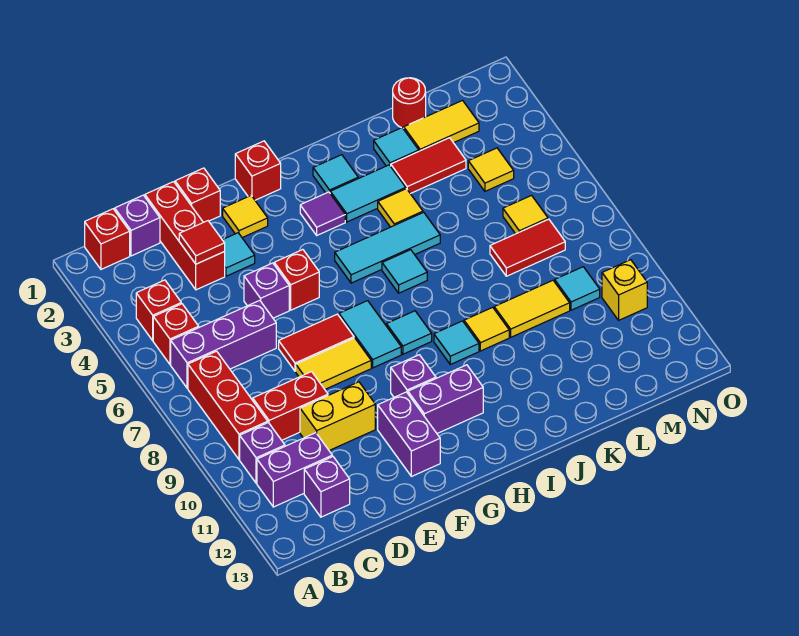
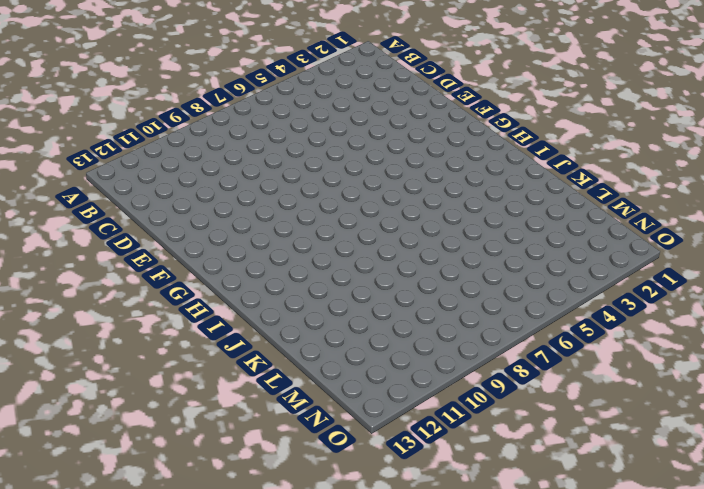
none -> red brick B1 level 1
none -> red brick B4 level 1
none -> red brick B5 level 1
none -> purple brick B6:D6 level 1

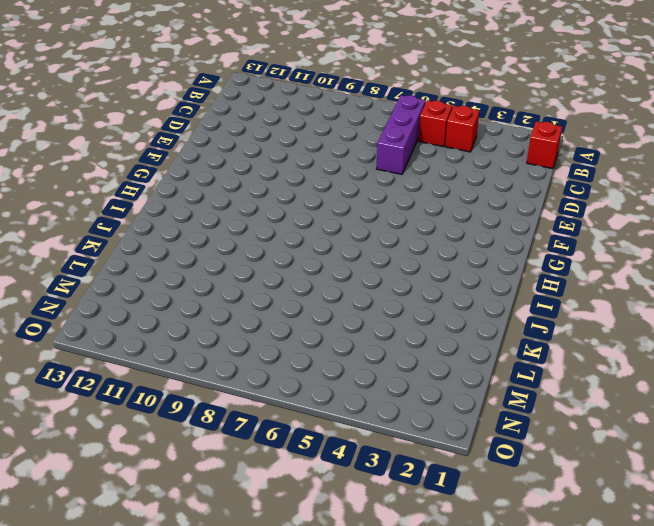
none -> red brick B7:B9 level 1
none -> purple brick B10 level 1
none -> purple brick B11:C11 level 1
none -> purple brick C1 level 1

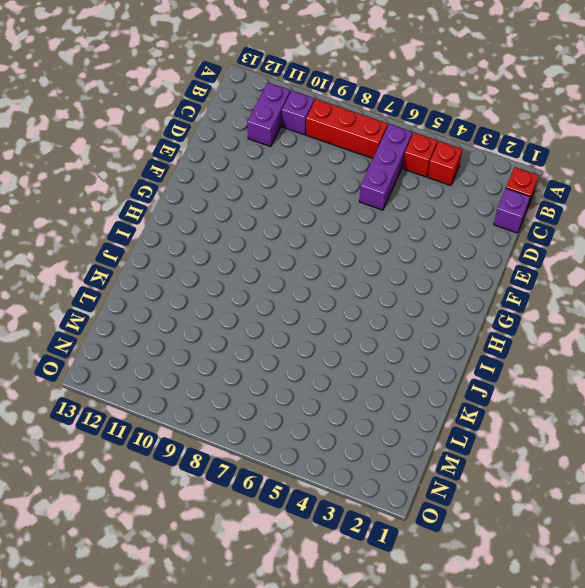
none -> red brick C9:D9 level 1
none -> purple brick C12 level 1
none -> red brick D1:D3 level 1
none -> yellow brick D10:E10 level 1

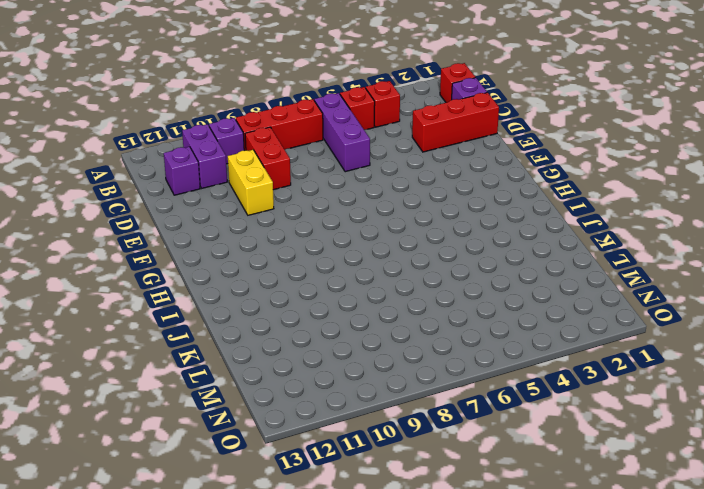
none -> red brick E1 level 1
none -> cyan tile E3 level 1
none -> purple brick E5 level 1
none -> red tile E7:F7 level 1

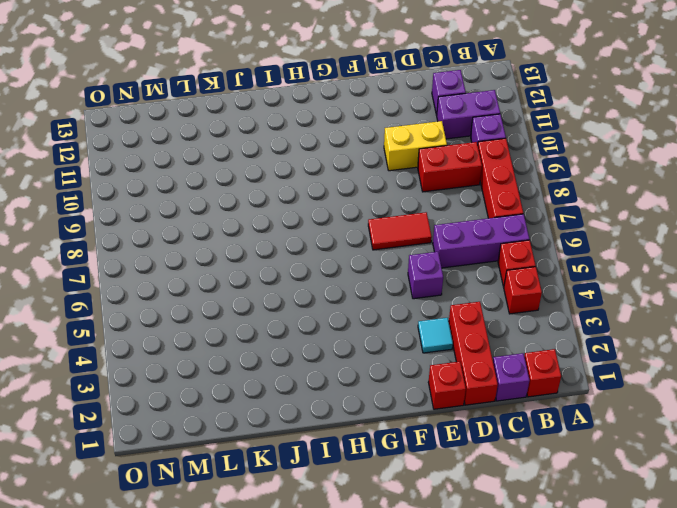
none -> yellow tile E8:F8 level 1
none -> yellow tile F2 level 1
none -> red brick F5 level 1
none -> purple brick F11:F12 level 1

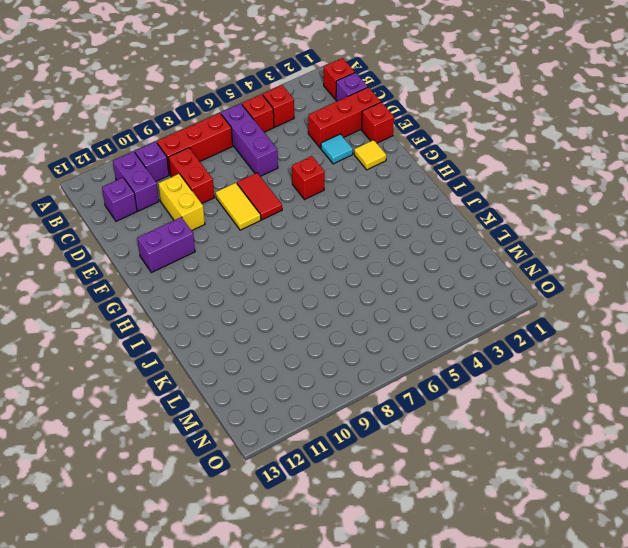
none -> purple brick E5 level 1
none -> red brick G1 level 1
none -> cyan tile G7:G8 level 1
none -> purple brick G10 level 1

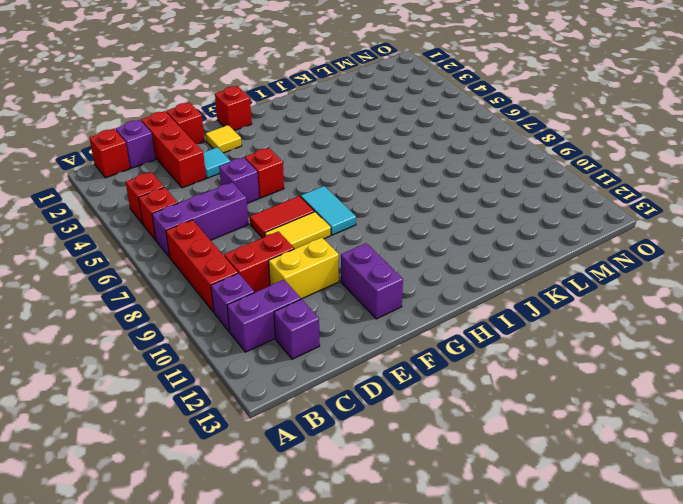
none -> purple brick G10 level 1
none -> purple brick G11:H11 level 1
none -> purple tile H3 level 1
none -> cyan tile H5:J5 level 1

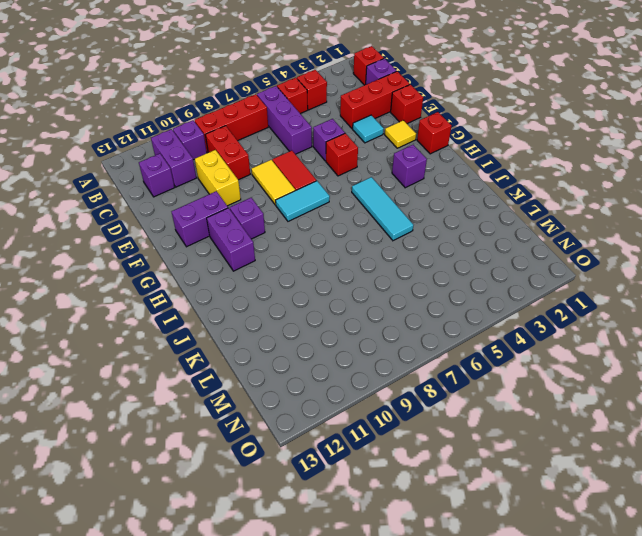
purple brick H3 level 1 -> purple tile H3 level 1
none -> cyan tile H8 level 1
none -> cyan tile I2 level 1
none -> cyan tile I3:J3 level 1
none -> cyan tile I6 level 1

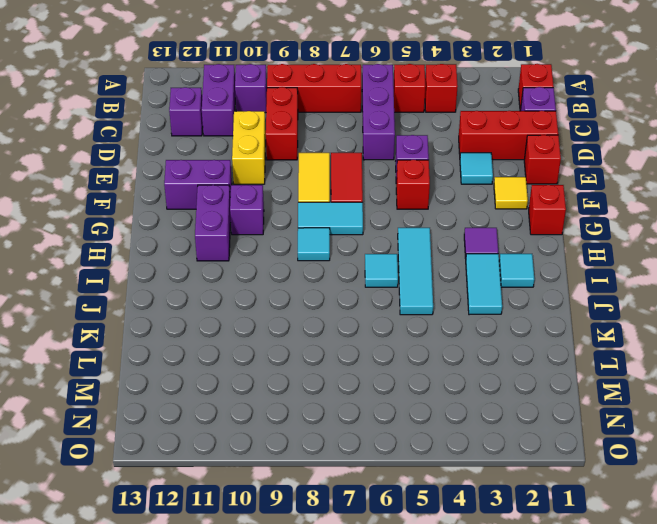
none -> cyan tile I9 level 1
none -> yellow tile J4 level 1
none -> yellow tile J9 level 1
none -> cyan tile K2 level 1

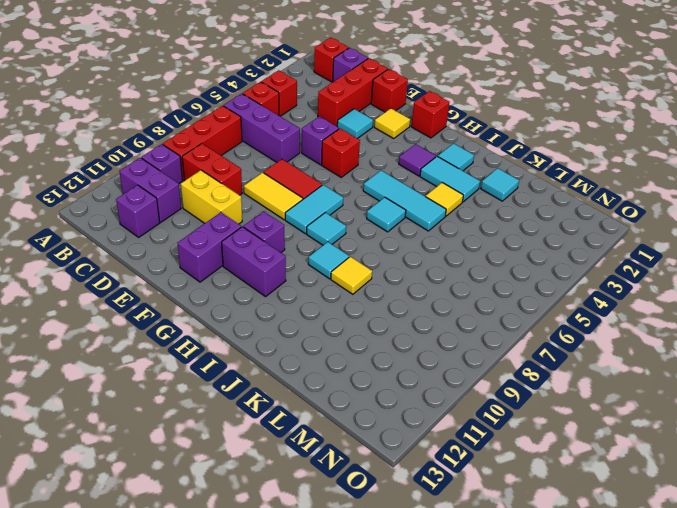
none -> red tile K3:L3 level 1
none -> yellow tile K9:L9 level 1
none -> red round brick L1 level 1
none -> yellow tile L2:M2 level 1

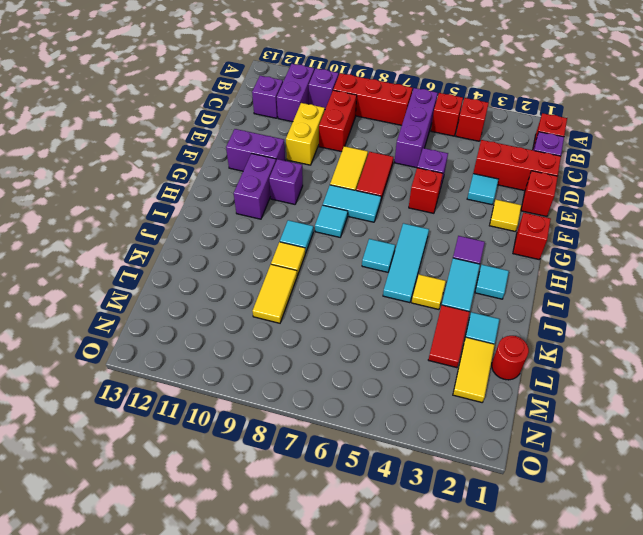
none -> red tile L7:M7 level 1
none -> yellow tile M4 level 1
none -> yellow tile M6 level 1
none -> cyan tile M9 level 1

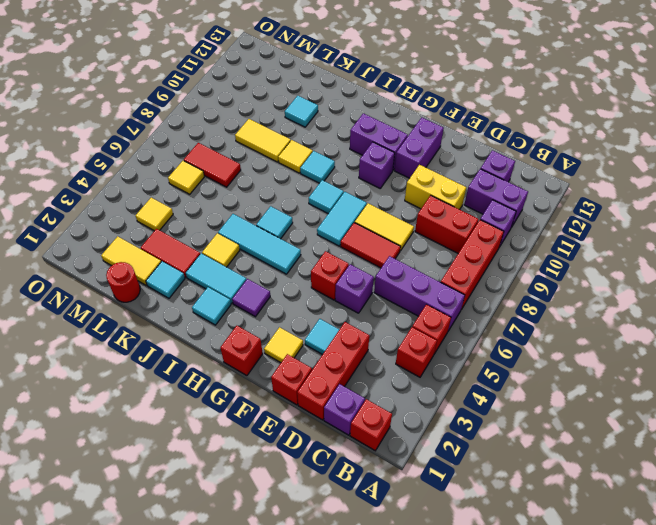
cyan tile K11 level 1 -> cyan tile M9 level 1
none -> yellow brick N10 level 1
none -> red tile D3 level 2

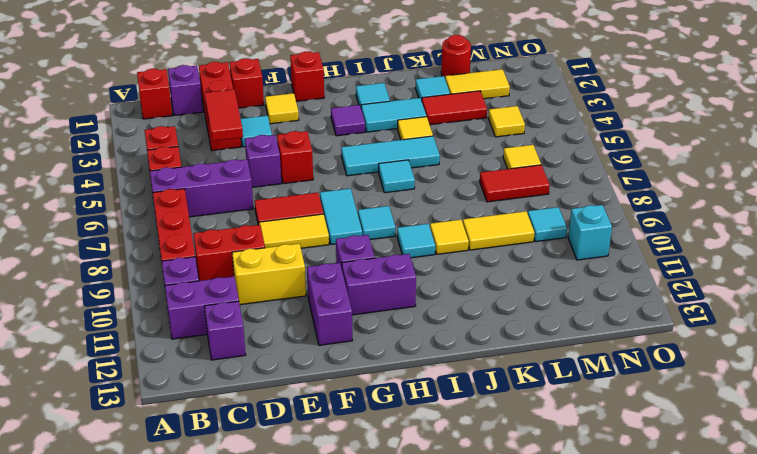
red tile D3:D4 level 2 -> red tile D3 level 2
cyan brick N10 level 1 -> yellow brick N10 level 1

